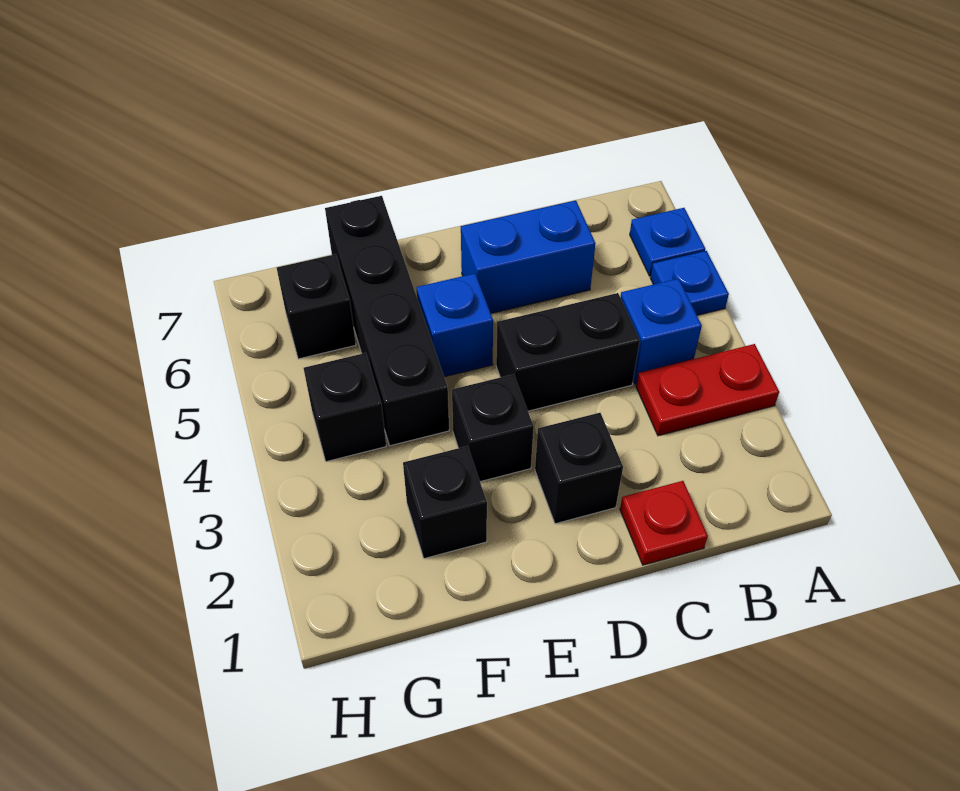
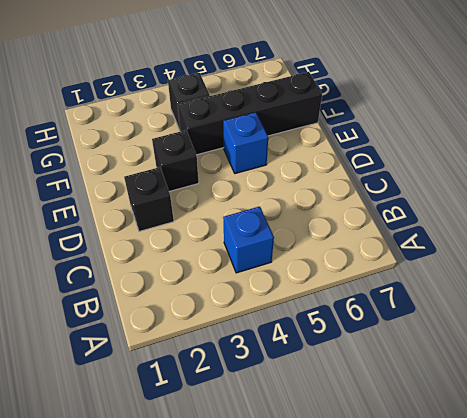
none -> red plate A3:B3 level 1
none -> blue plate A5 level 1
none -> blue plate A6 level 1

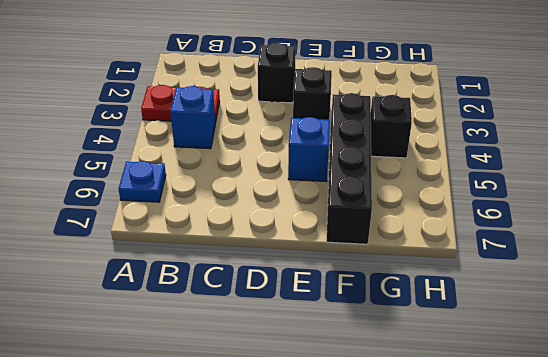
none -> blue plate A5 level 1
none -> red plate C1 level 1
none -> black brick C4:D4 level 1

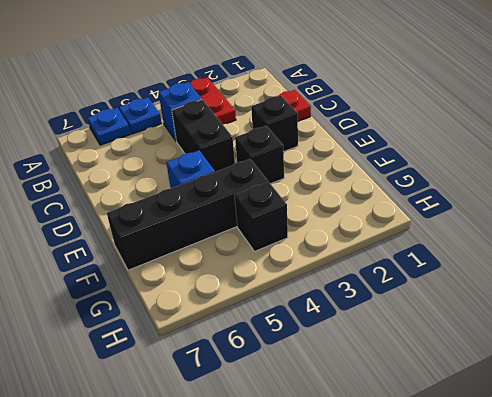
none -> blue brick C6:D6 level 1
none -> black brick F2 level 1
none -> black brick G6 level 1

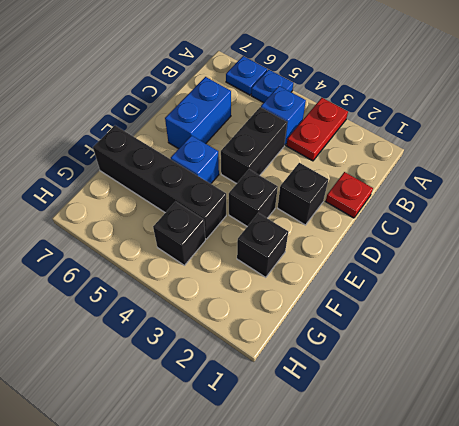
none -> black brick G6 level 1

